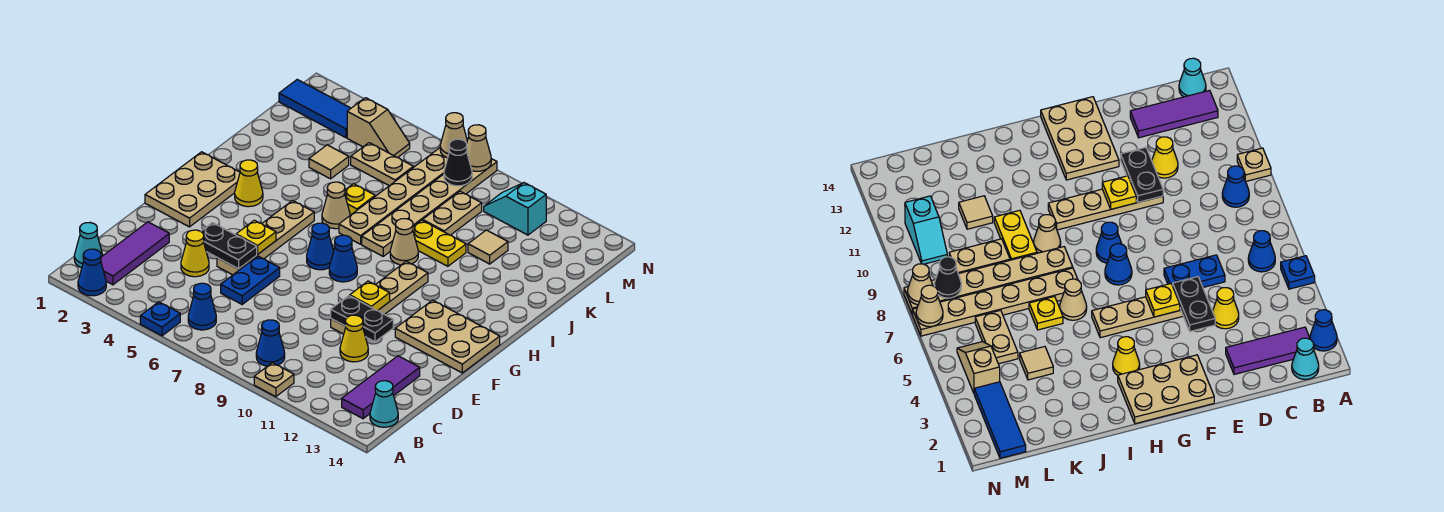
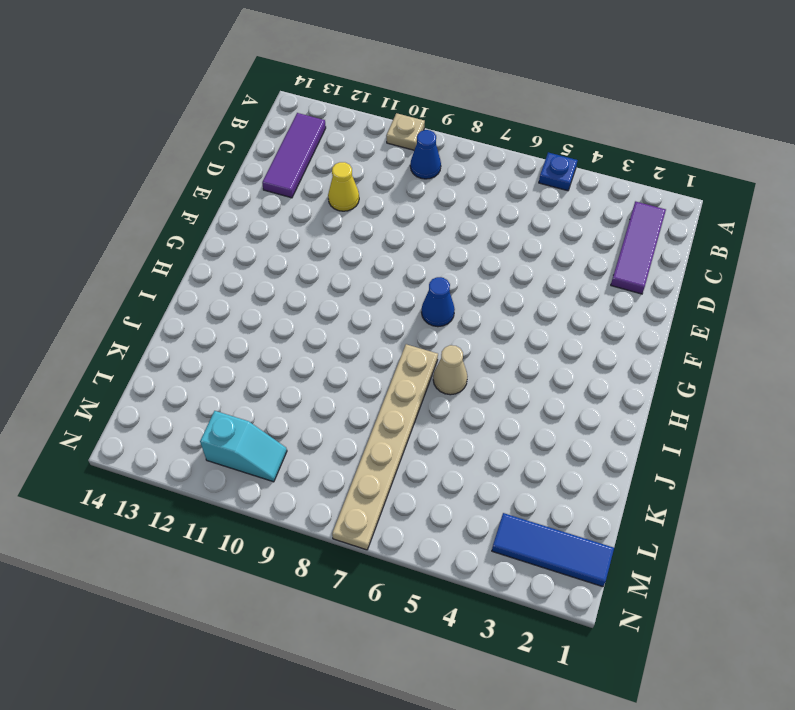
none -> blue cone A2 level 1
none -> cyan cone B1 level 1
none -> blue cone B6 level 1
none -> cyan cone B14 level 1

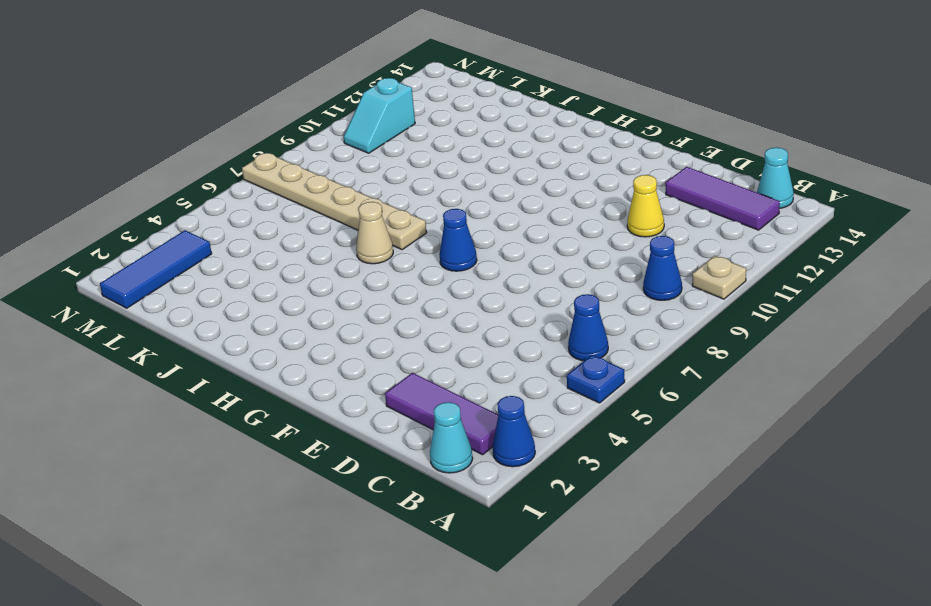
none -> yellow cone D4 level 1
none -> blue plate D6:E6 level 1
none -> tan plate E5:H5 level 1
none -> tan plate E10:H10 level 1

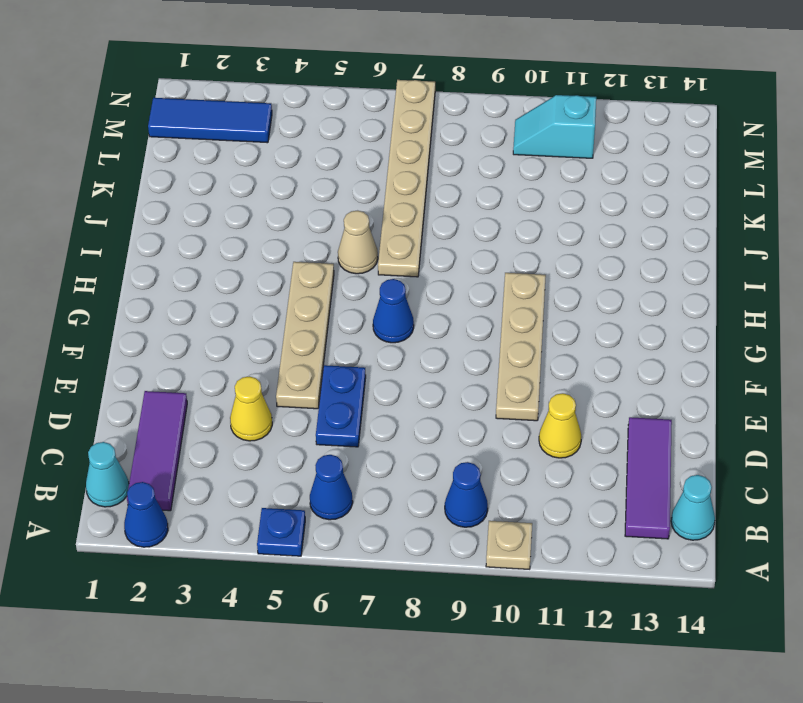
none -> tan plate F1:H2 level 1
none -> tan plate F12:G14 level 1
none -> blue cone G8 level 1
none -> yellow cone H3 level 1

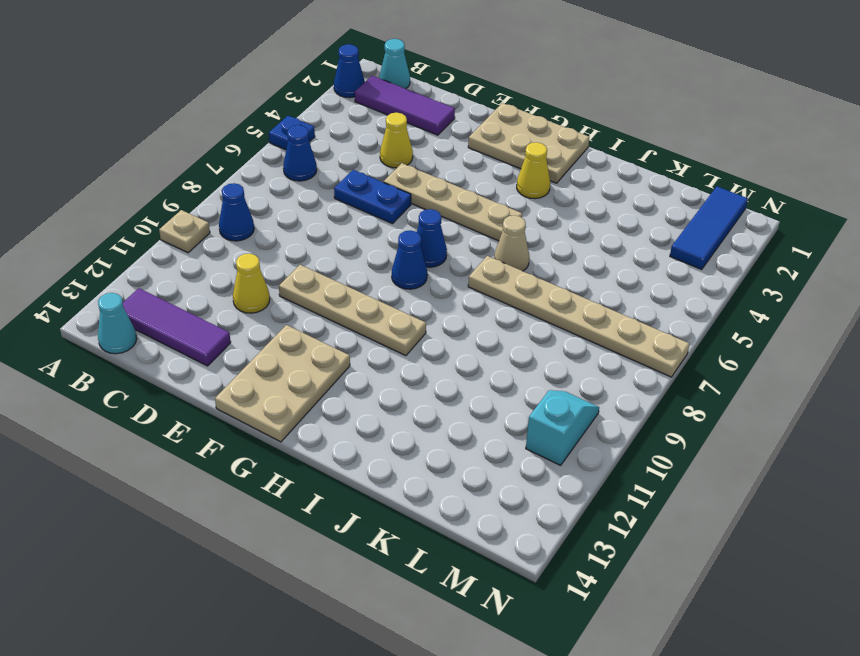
none -> tan plate I8:N8 level 1
none -> tan cone I9 level 1
none -> yellow plate J6 level 1
none -> yellow plate J9:J10 level 1

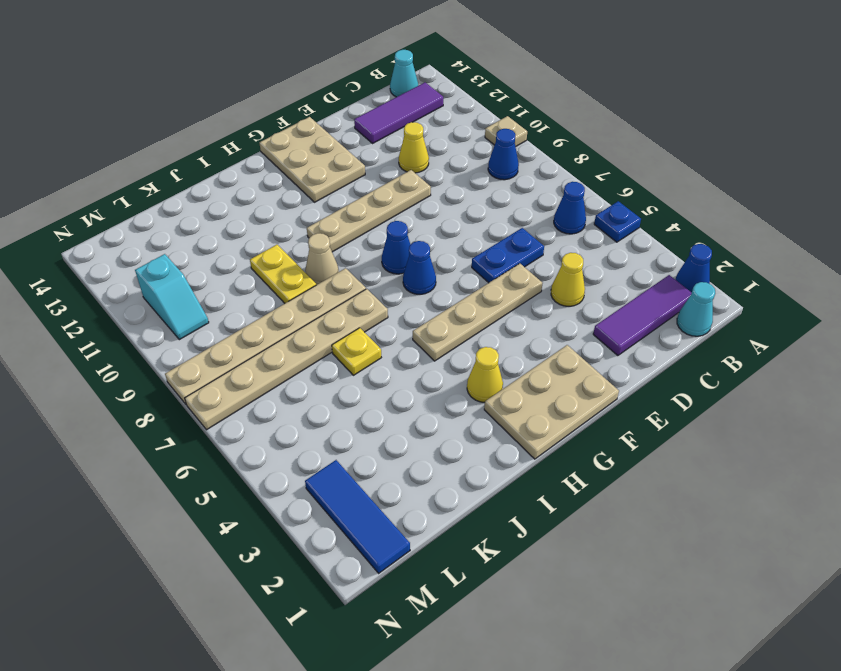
none -> tan cone I6 level 1
none -> tan tile K4 level 1
none -> tan plate K9:L9 level 1
none -> tan tile K11 level 1

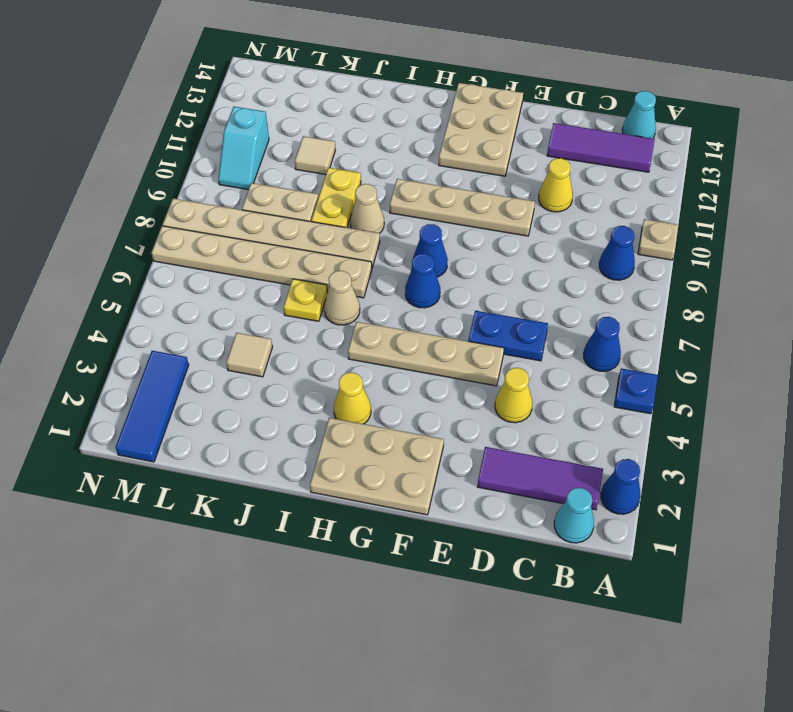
none -> tan plate L5:L6 level 1
none -> tan slope M4:M5 level 1 top 4
none -> black plate E4:E5 level 2
none -> black plate E10:E11 level 2

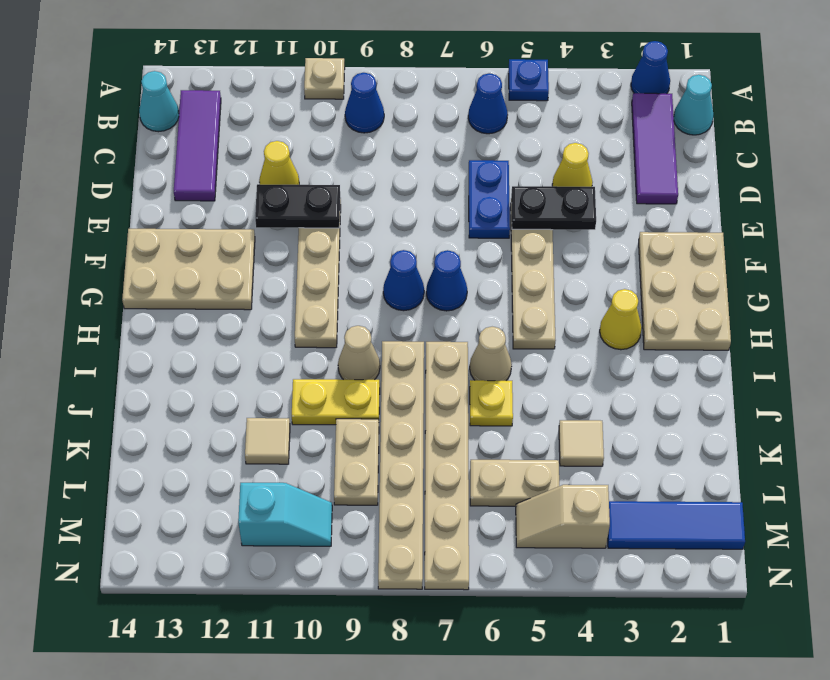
none -> yellow plate F5 level 2
none -> yellow plate F10 level 2
none -> black cone M8 level 2
none -> tan cone N7 level 2

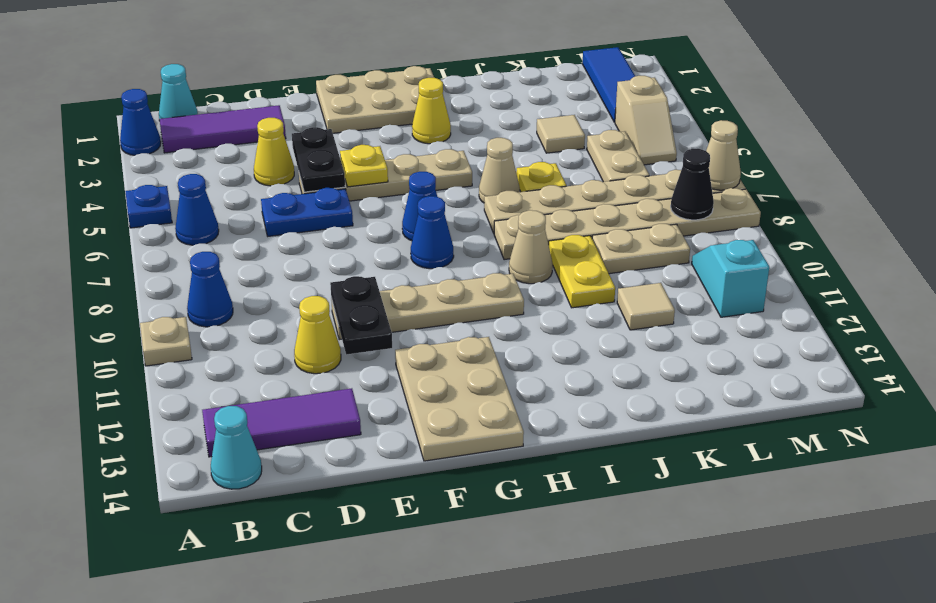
none -> yellow plate F10 level 2
none -> tan cone N8 level 2

